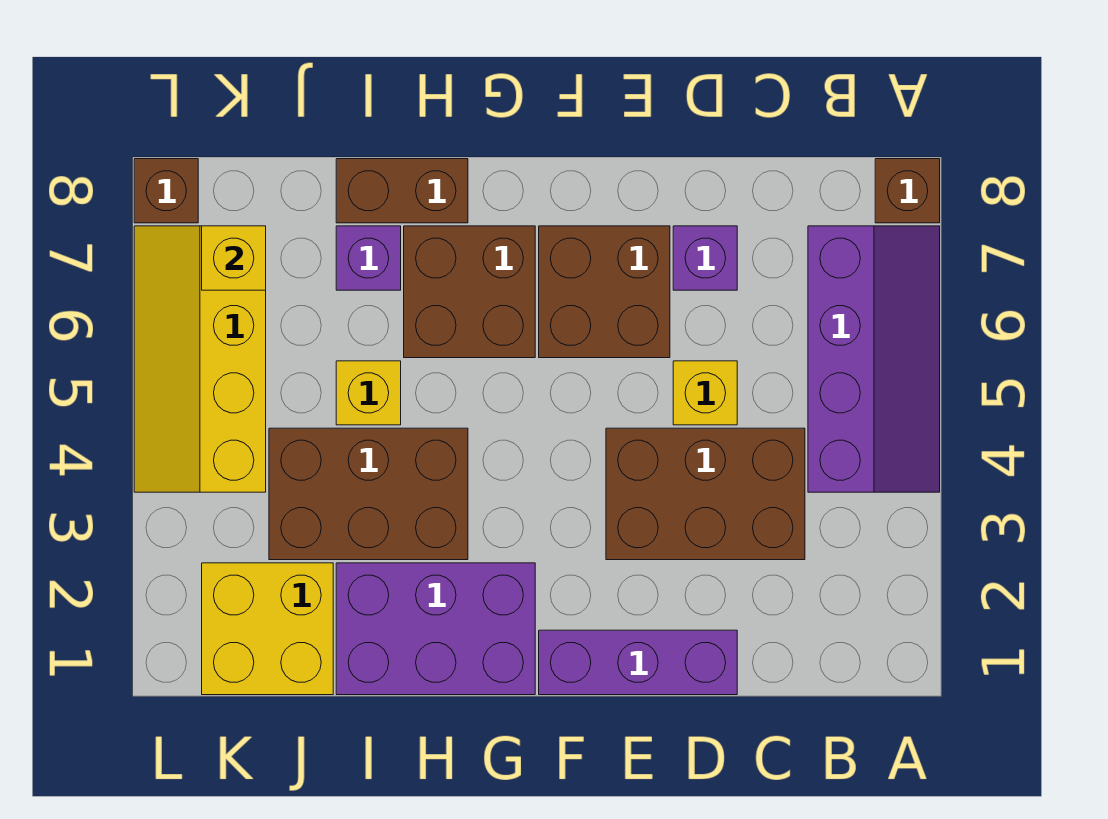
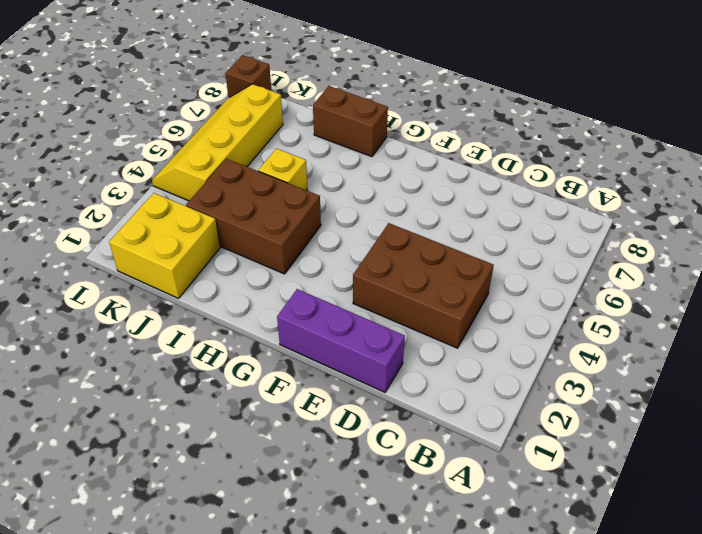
none -> purple slope A4:B7 level 1 top B
none -> brown brick A8 level 1
none -> yellow brick D5 level 1

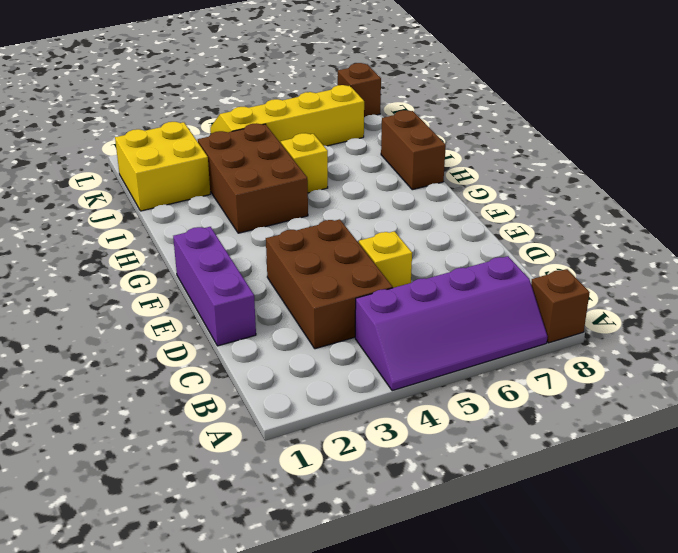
none -> purple brick D7 level 1
none -> brown brick E6:F7 level 1
none -> purple brick G1:I2 level 1

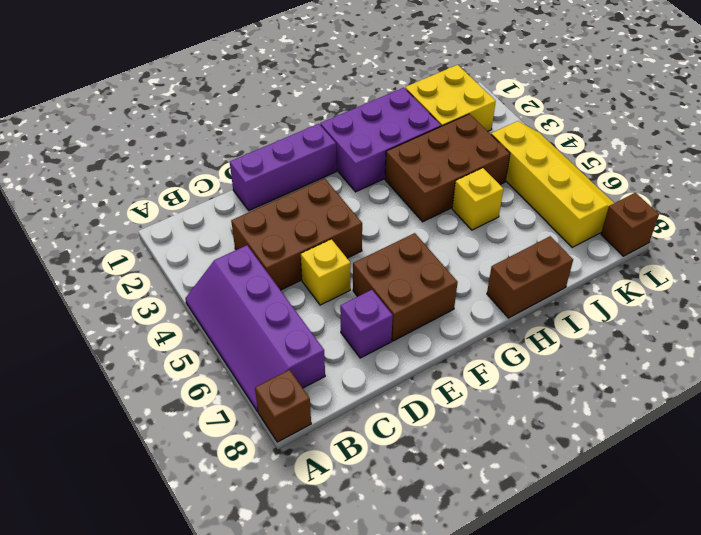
none -> brown brick G6:H7 level 1
none -> purple brick I7 level 1
none -> yellow brick K7 level 2

